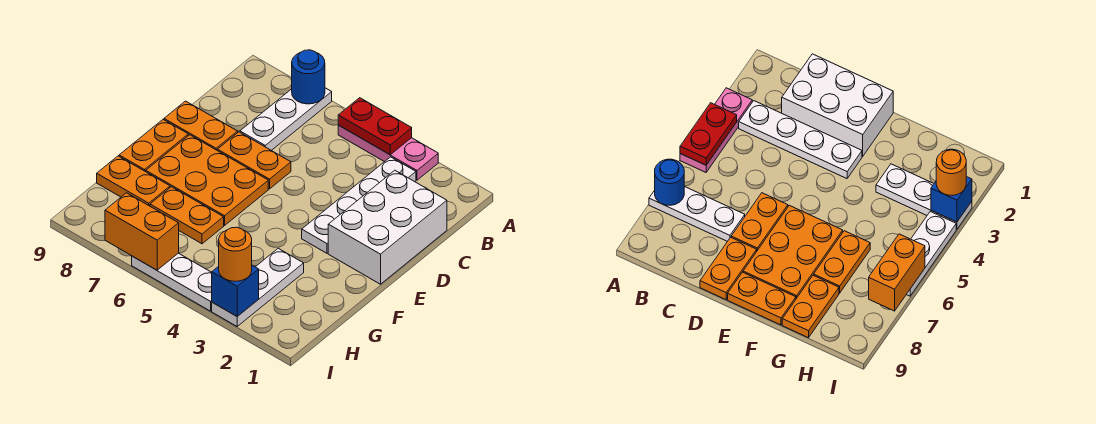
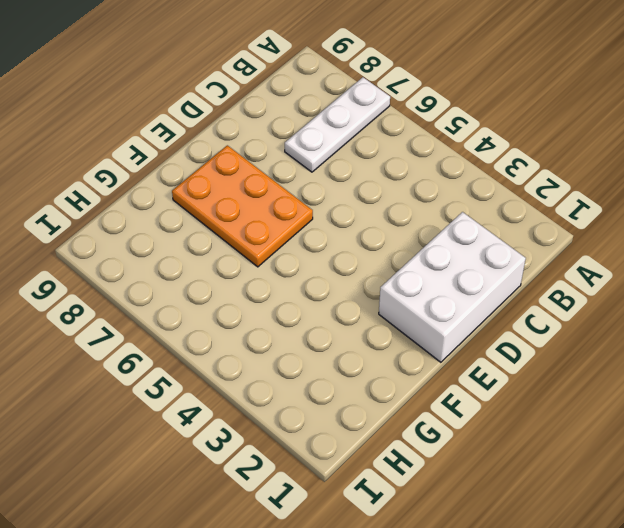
none -> pink plate A3:A5 level 1
none -> white plate B3:E3 level 1
none -> orange plate D6:D7 level 1

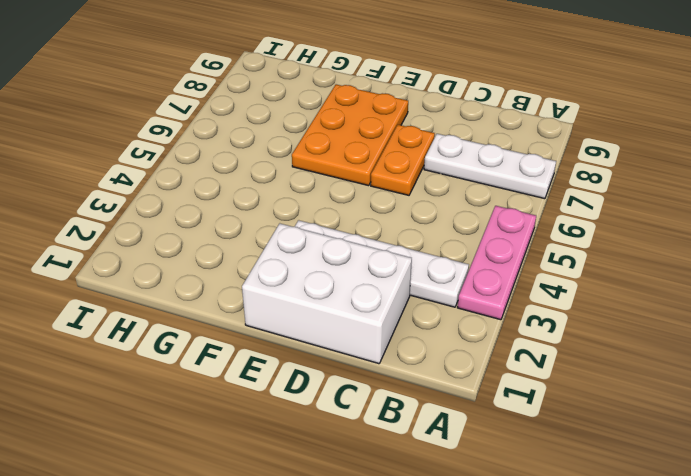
none -> orange plate D8:D9 level 1
none -> orange plate E9:F9 level 1
none -> white plate G3:I3 level 1

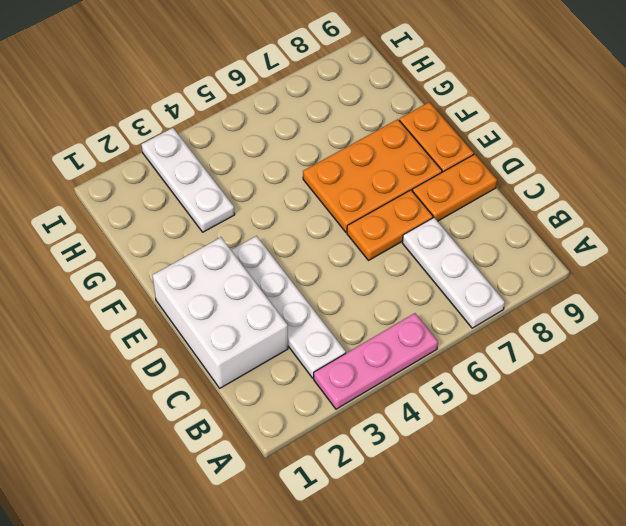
none -> orange plate G6:G7 level 1
none -> orange plate G8:G9 level 1
none -> white plate I4:I6 level 1

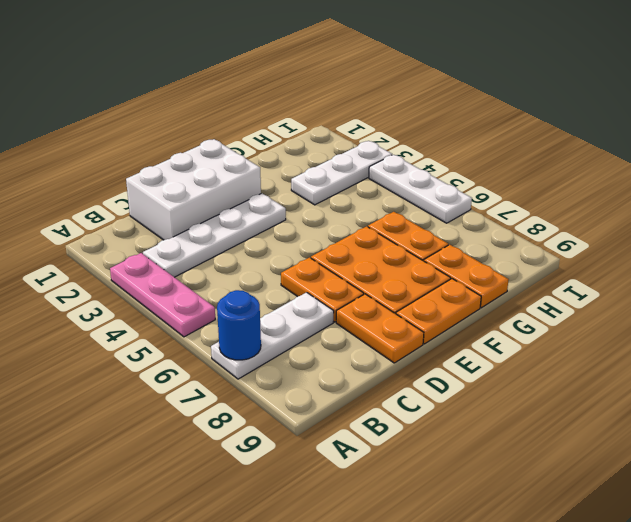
none -> red plate A4:A5 level 2
none -> blue brick I3 level 2
none -> orange brick I6:I7 level 2

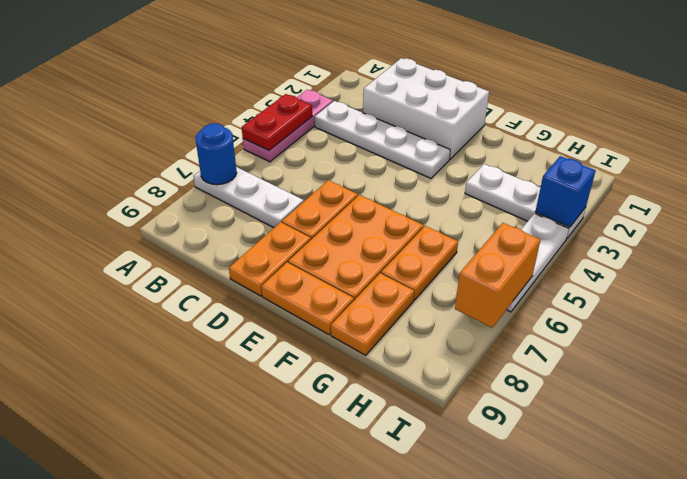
none -> orange round brick I3 level 3

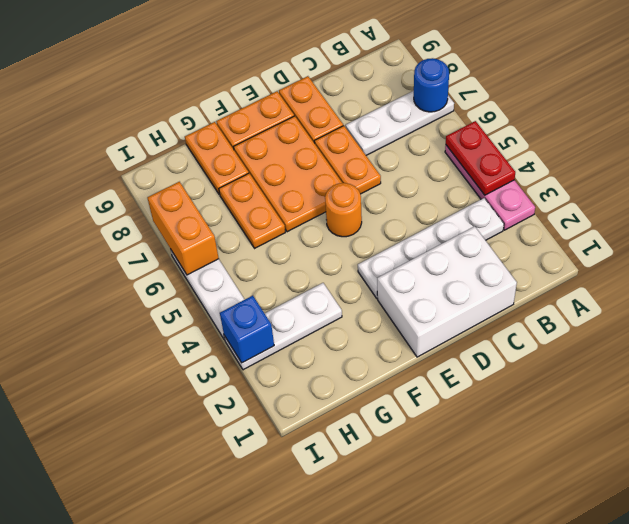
orange round brick E5 level 1 -> orange round brick I3 level 3

